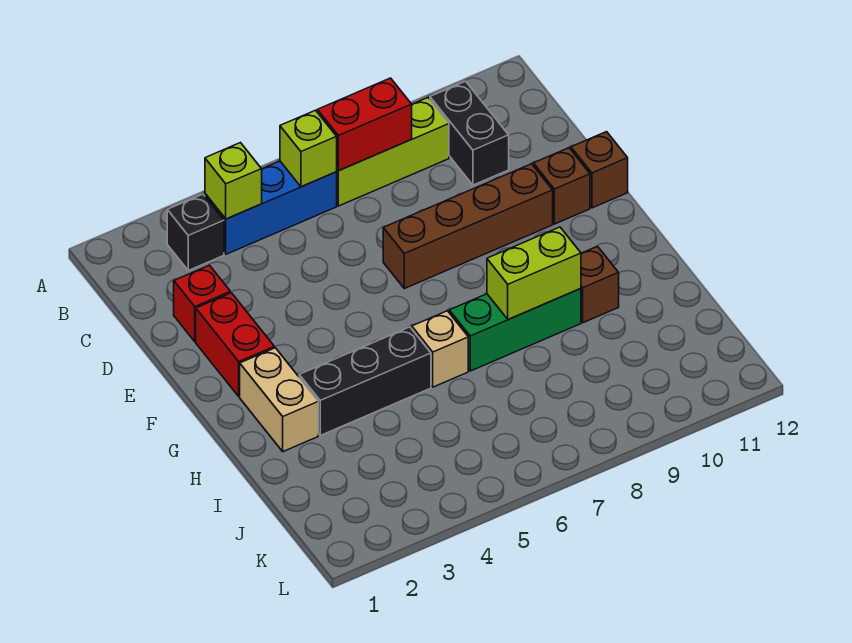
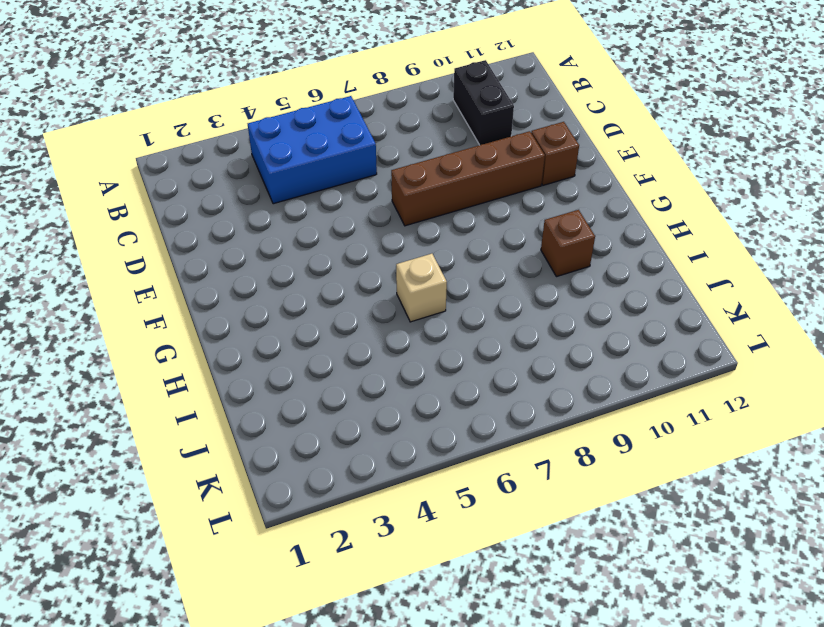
blue brick B4:C6 level 1 -> blue brick B4:B6 level 1
none -> black brick B3 level 1
none -> lime brick B7:B9 level 1
none -> red brick D2 level 1

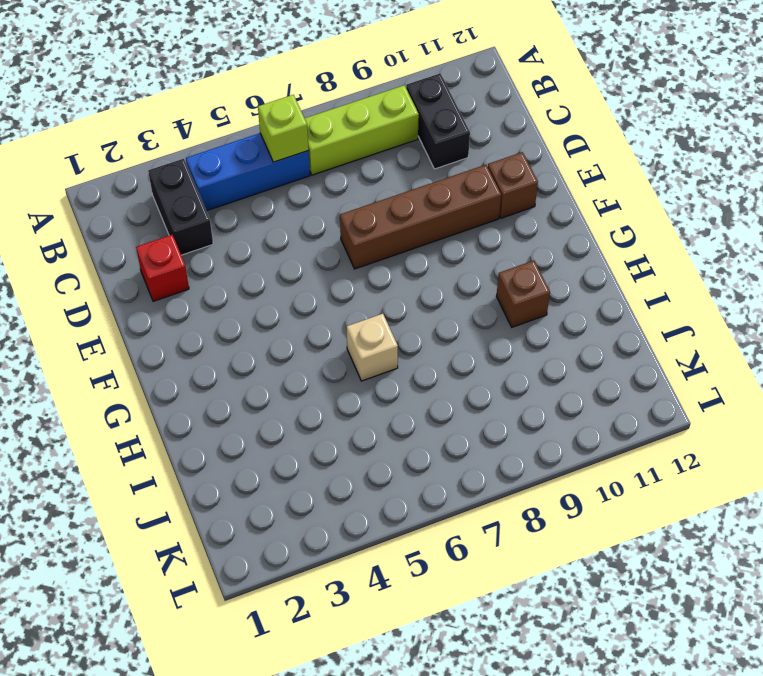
black brick B3:C3 level 1 -> black brick B3 level 1
none -> red brick E2:F2 level 1
none -> brown brick E12 level 1
none -> tan brick G2:H2 level 1

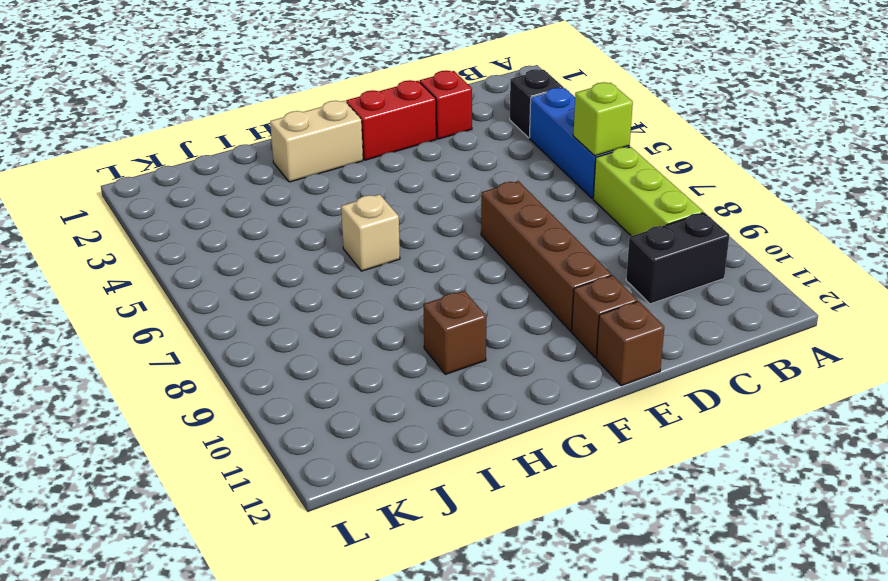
none -> black brick H3:H5 level 1
none -> green brick H7:H9 level 1
none -> lime brick B4 level 2

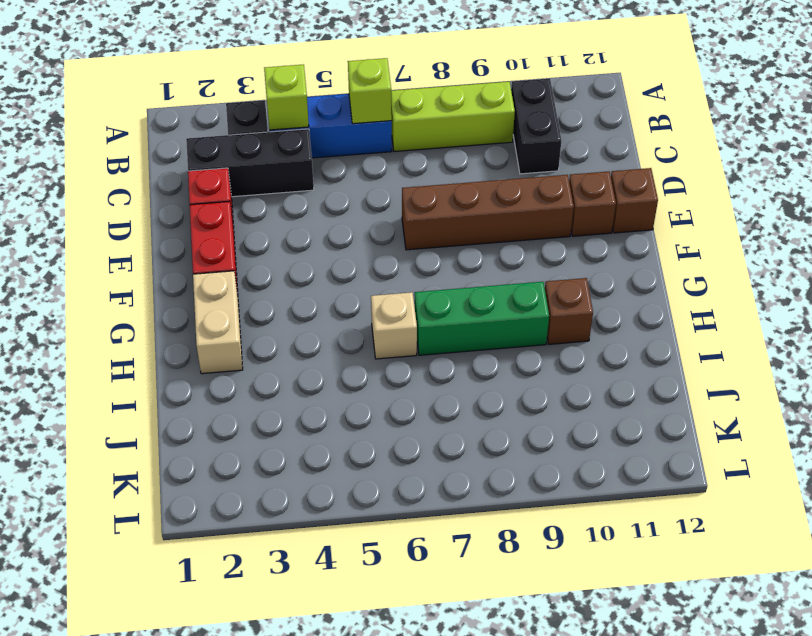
black brick C2:C4 level 1 -> black brick H3:H5 level 1
none -> red brick B7:B8 level 2
none -> lime brick H8:H9 level 2

